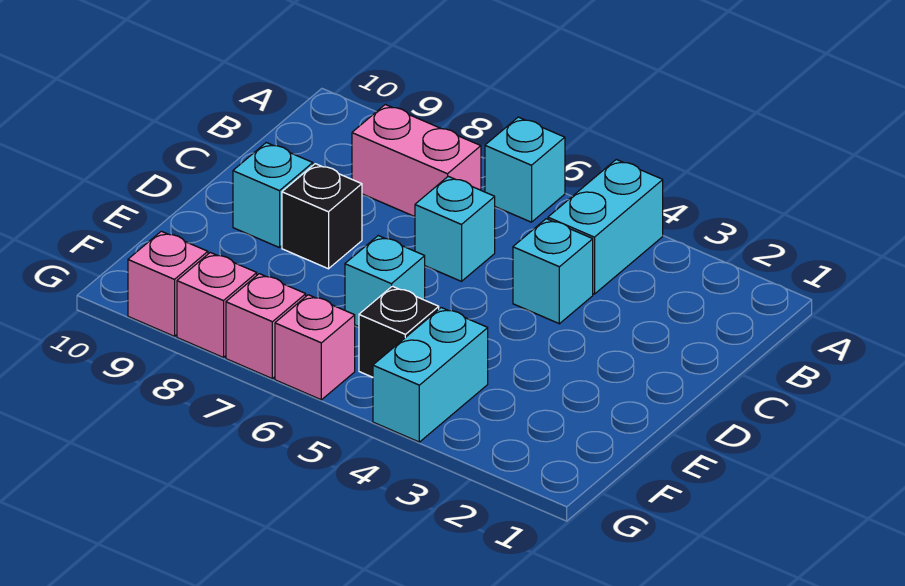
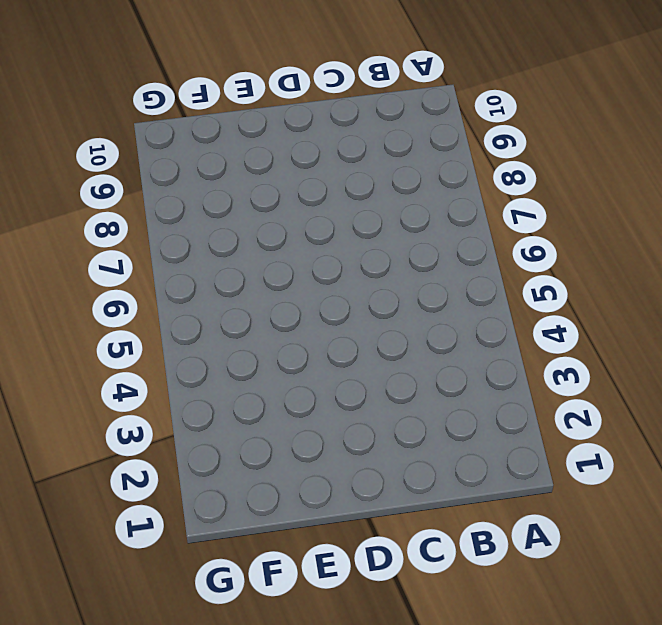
none -> cyan brick A4:B4 level 1
none -> cyan brick A6 level 1
none -> pink brick B7:B8 level 1

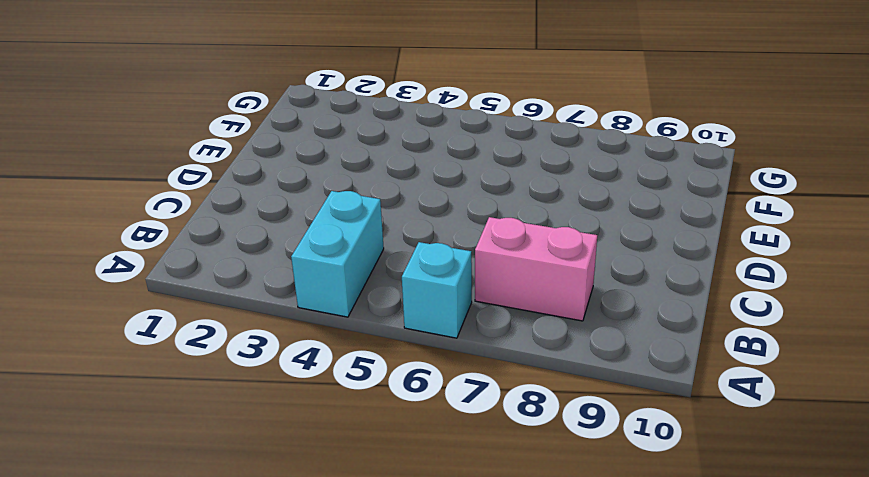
none -> cyan brick C4 level 1
none -> cyan brick C6 level 1
none -> black brick D8 level 1

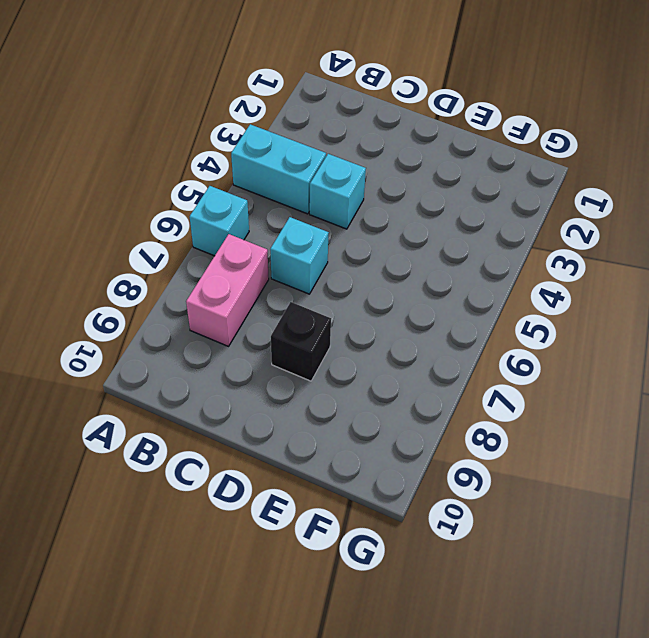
none -> cyan brick D9 level 1
none -> cyan brick E6 level 1
none -> cyan brick F4:G4 level 1

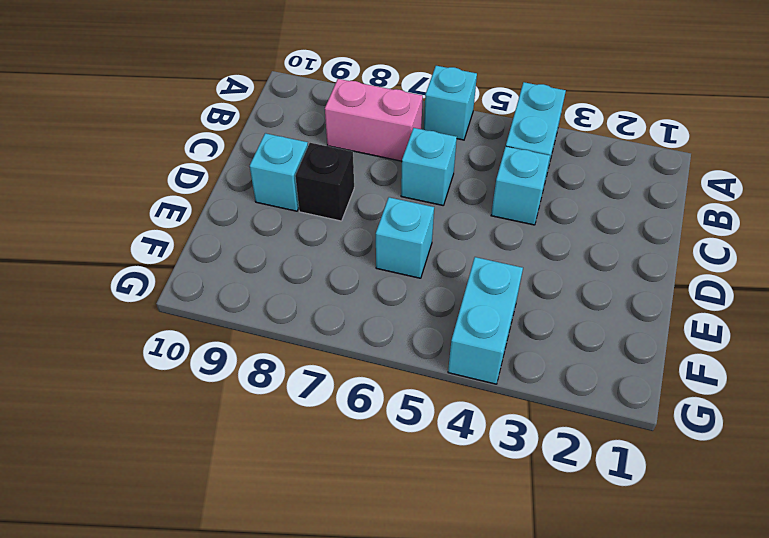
none -> black brick F5 level 1
none -> pink brick G6 level 1
none -> pink brick G7 level 1

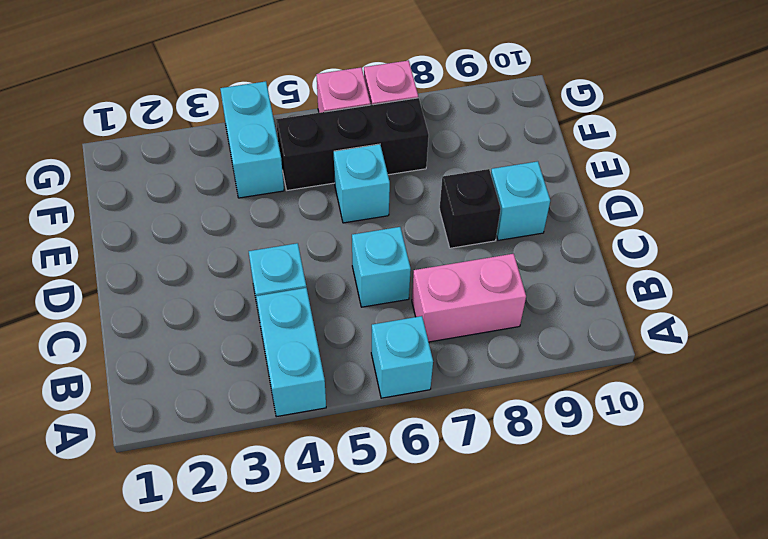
black brick F5:F7 level 1 -> black brick F5 level 1
none -> pink brick G8 level 1
none -> pink brick G9 level 1

